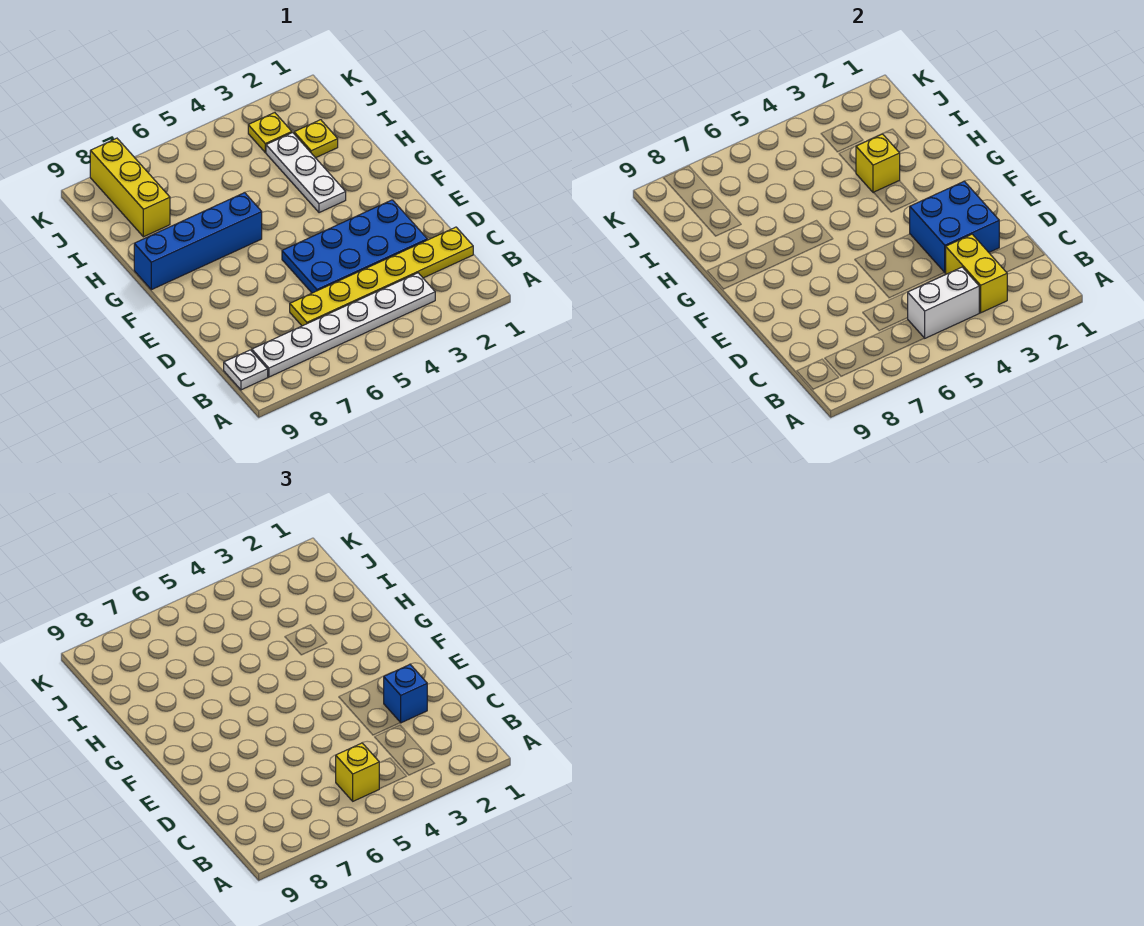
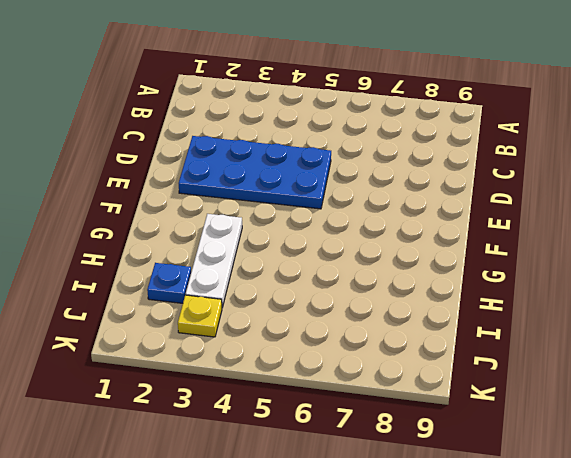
blue plate I2 level 1 -> yellow plate I2 level 1
none -> white plate B3:B8 level 1
none -> white plate B9 level 1
none -> yellow plate C1:C6 level 1

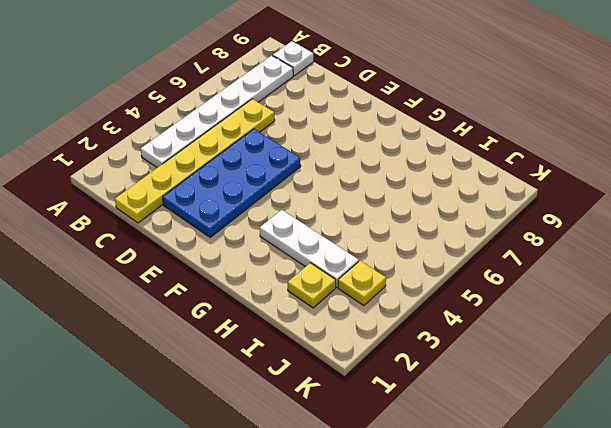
none -> blue brick G6:G9 level 1
none -> yellow brick I8:K8 level 1
none -> yellow brick B3:C3 level 2

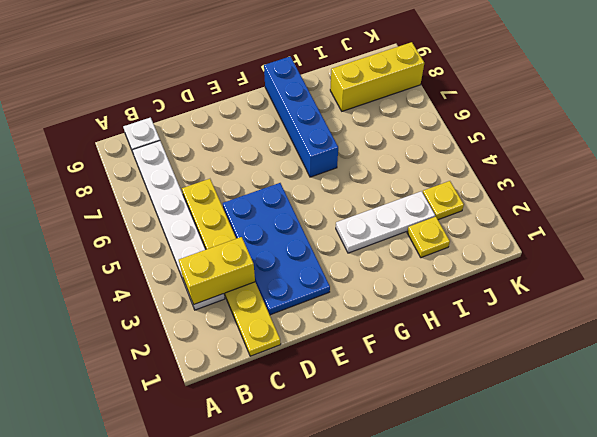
none -> white brick B4:B5 level 2
none -> blue brick D2:E3 level 2
none -> yellow brick H3 level 2

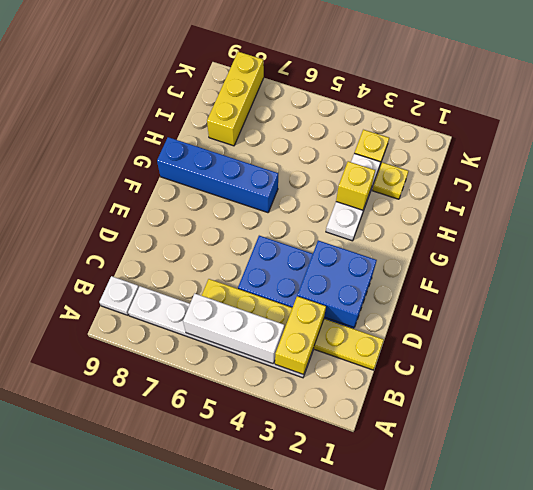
white brick B4:B6 level 2 -> white brick B4:B5 level 2
none -> yellow brick B5 level 3
none -> blue brick D2 level 3

